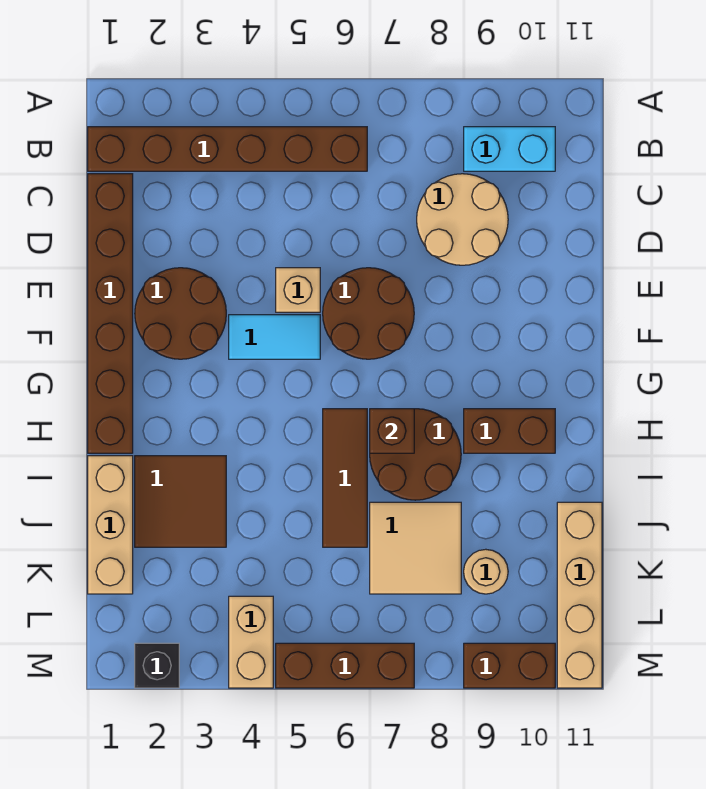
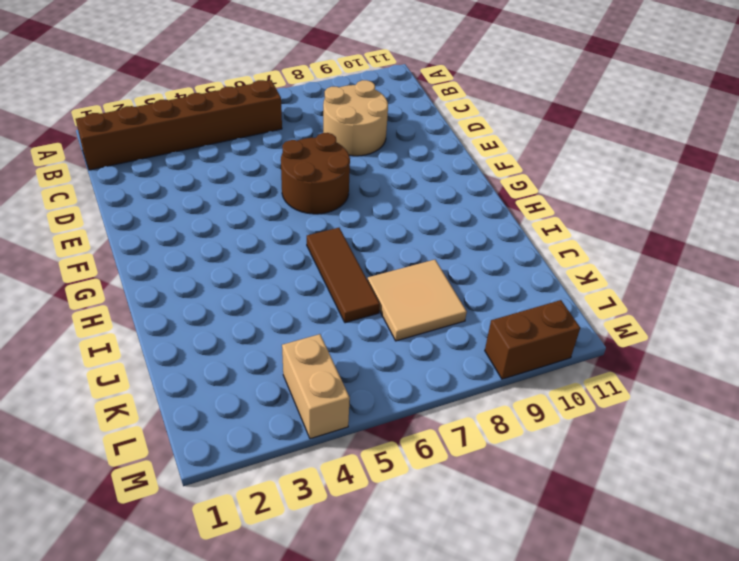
none -> cyan brick B9:B10 level 1
none -> brown brick C1:H1 level 1
none -> brown round brick E2:F3 level 1

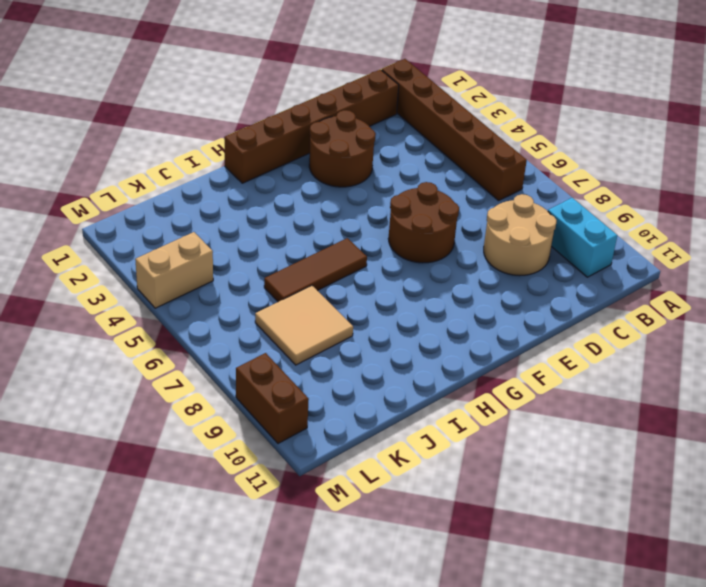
none -> tan brick E5 level 1
none -> cyan tile F4:F5 level 1
none -> brown round brick H7:I8 level 1

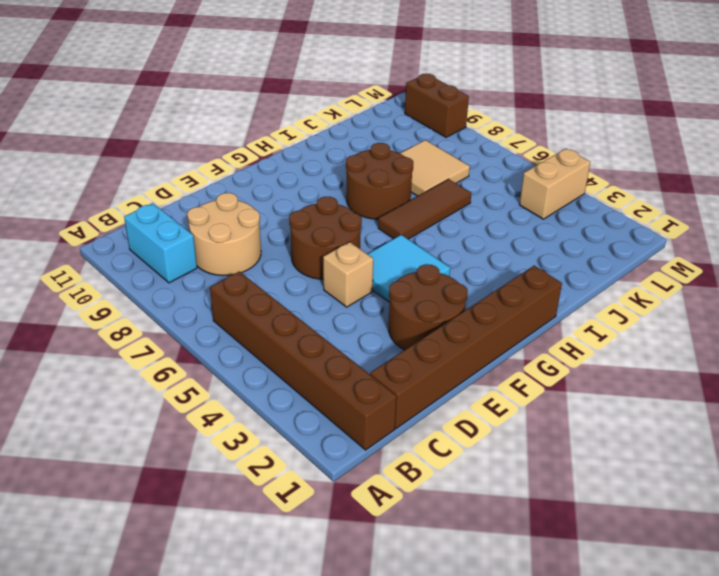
cyan tile F4:G5 level 1 -> cyan tile F4:F5 level 1
none -> brown brick H9:H10 level 1
none -> tan brick I1:K1 level 1
none -> brown tile I2:J3 level 1

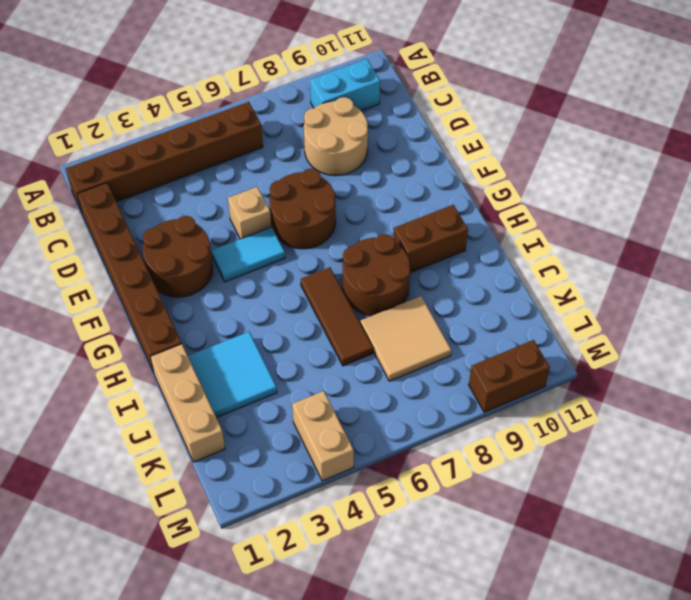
cyan tile I2:J3 level 1 -> brown tile I2:J3 level 1
none -> tan brick J11:M11 level 1
none -> tan round brick K9 level 1
none -> black brick M2 level 1

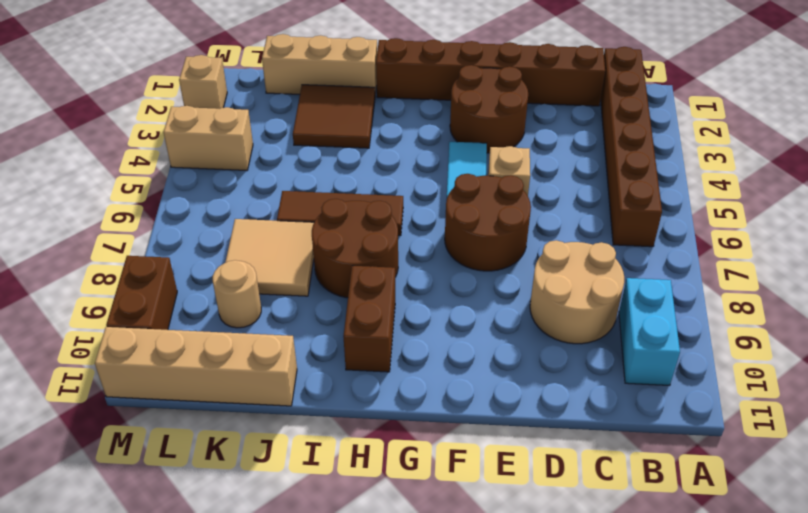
tan brick M2 level 1 -> black brick M2 level 1
none -> brown brick M5:M7 level 1
none -> brown brick H7 level 2

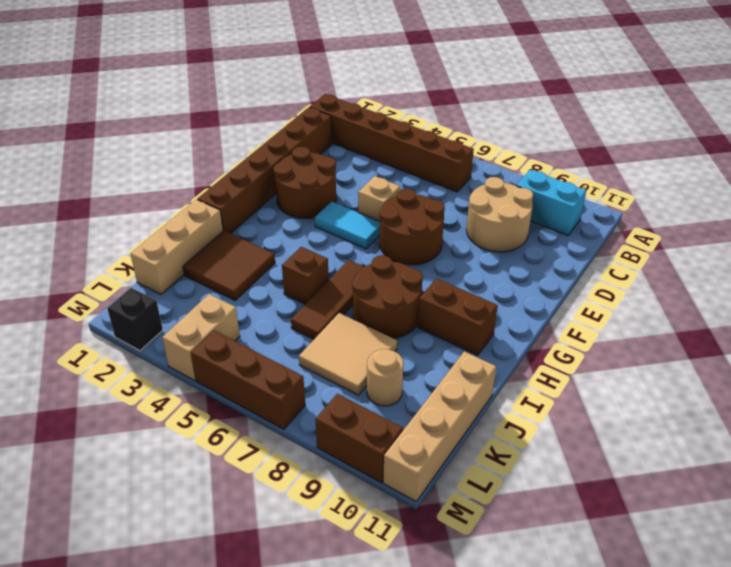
brown brick I5 level 1 -> brown brick H7 level 2

